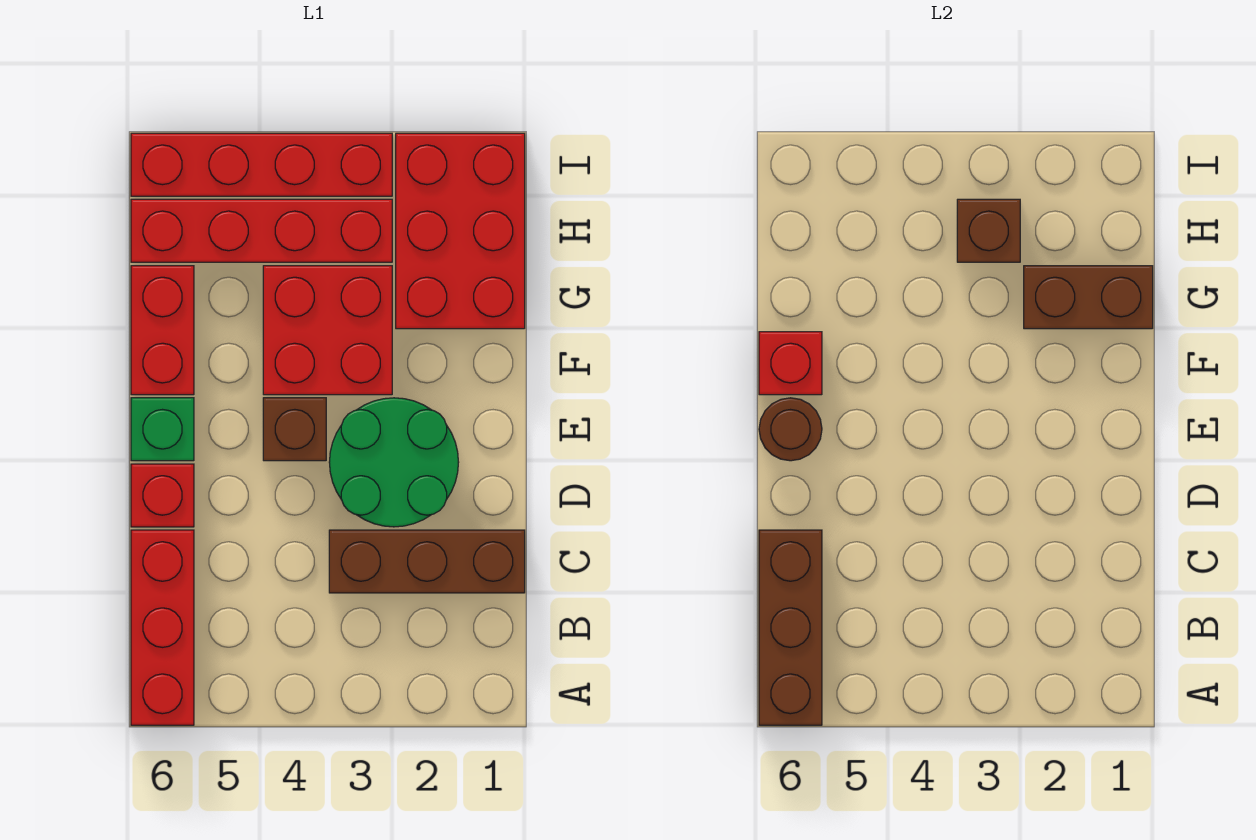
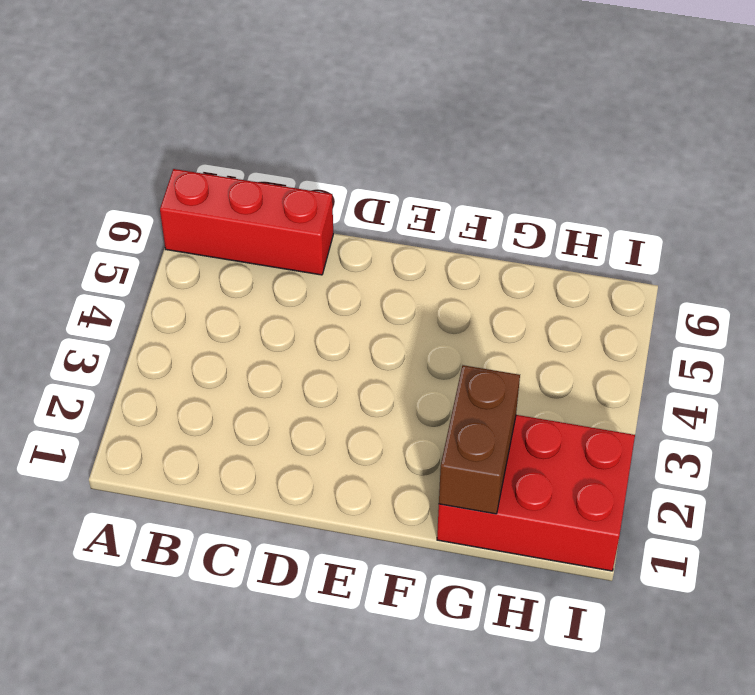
none -> brown brick C1:C3 level 1
none -> green round brick D2:E3 level 1
none -> red brick D6 level 1

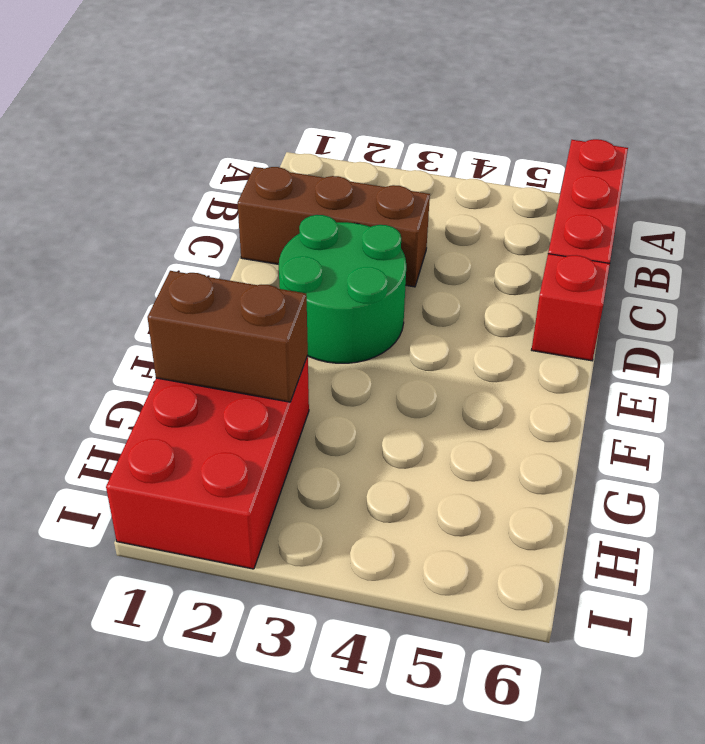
none -> brown brick E4 level 1
none -> green brick E6 level 1
none -> red brick F3:G4 level 1

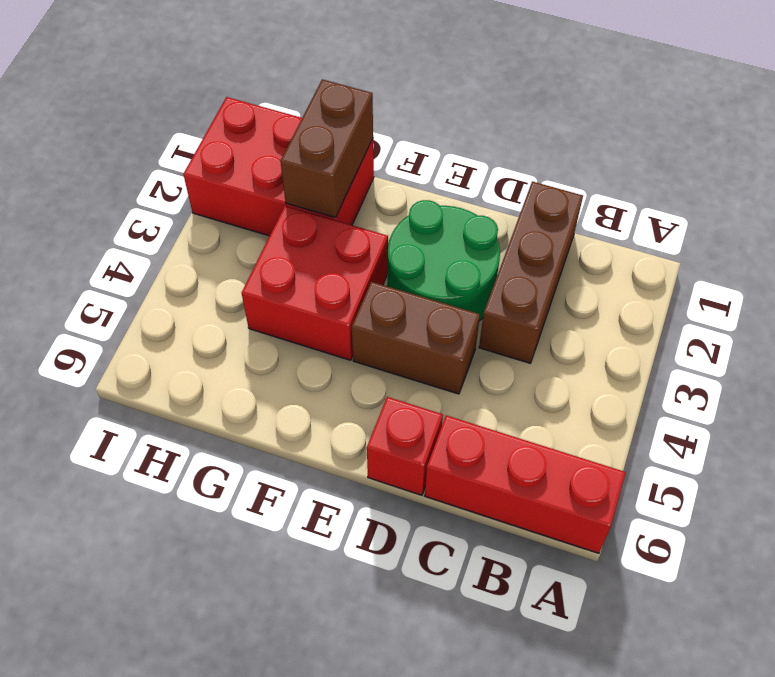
brown brick D4:E4 level 1 -> brown brick E4 level 1
none -> green brick E6 level 1
none -> red brick F6:G6 level 1
none -> red brick H3:H6 level 1

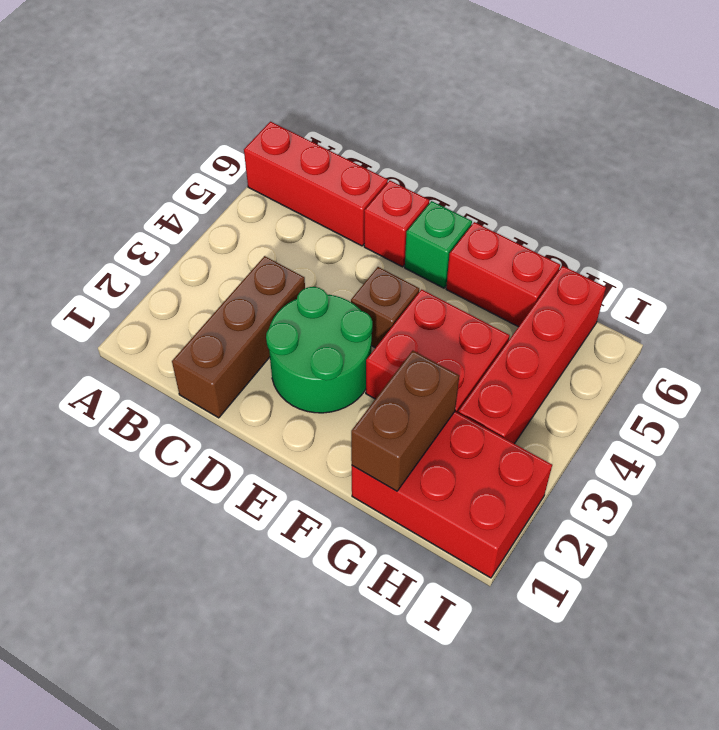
none -> red brick I3:I6 level 1
none -> brown brick A6:C6 level 2
none -> brown round brick E6 level 2

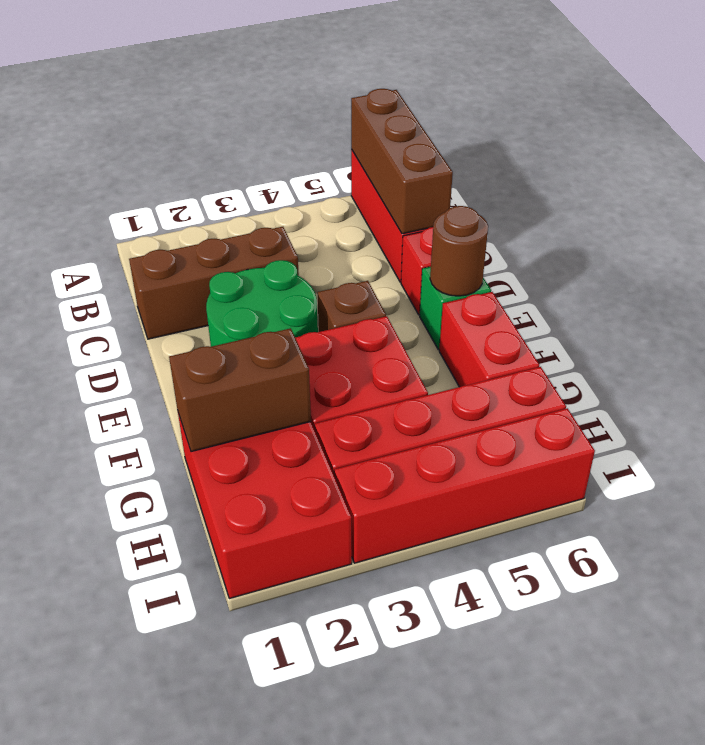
none -> red brick F6 level 2
none -> brown brick H3 level 2

